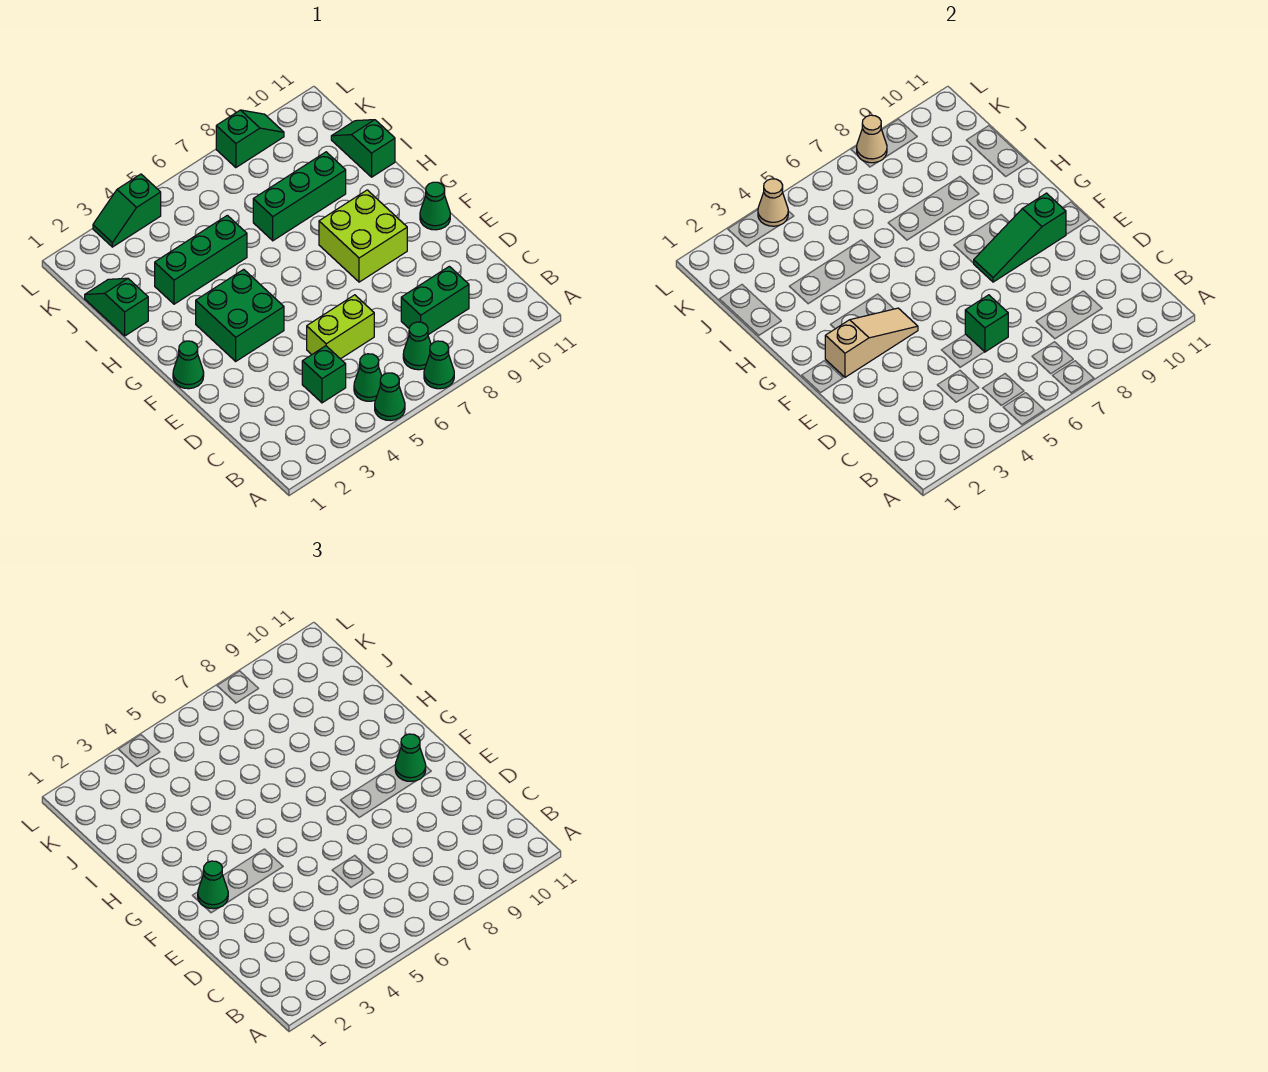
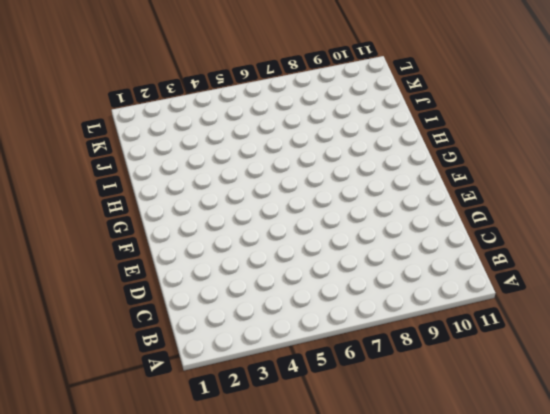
none -> green cone A5 level 1
none -> green cone A7 level 1
none -> green cone B5 level 1

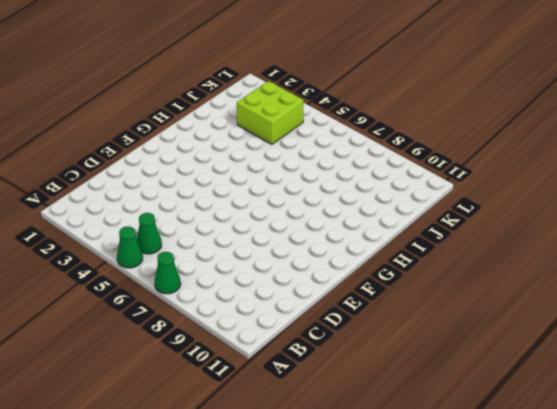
lime brick J3:K4 level 1 -> lime brick F8:G9 level 1
none -> green cone B7 level 1
none -> green brick C4 level 1
none -> green brick C8:C9 level 1

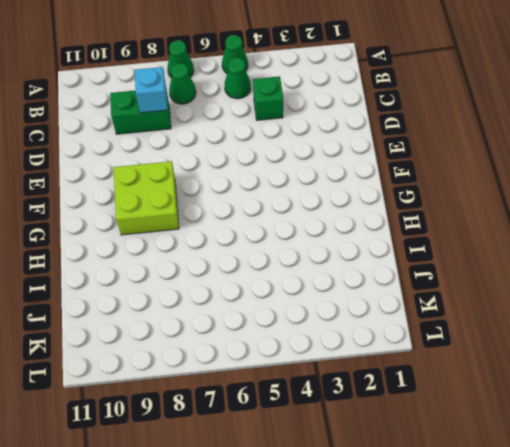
cyan brick C8 level 2 -> none
none -> lime brick D5:D6 level 1
none -> green cone F1 level 1
none -> green brick F3:G4 level 1

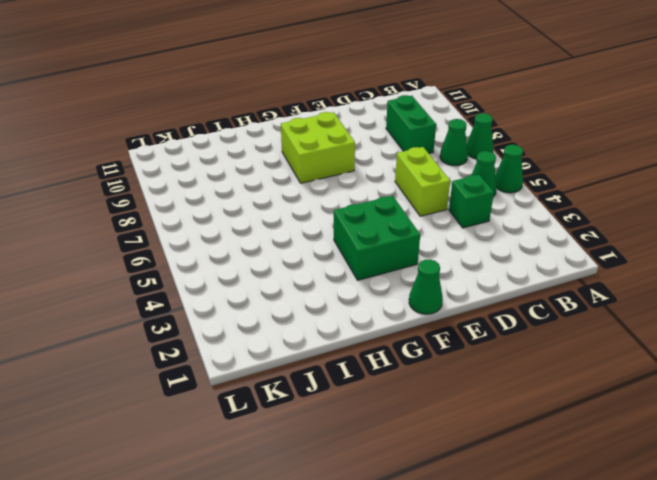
none -> green cone F11 level 1
none -> green slope I1:J1 level 1 top I
none -> green brick I3:I5 level 1

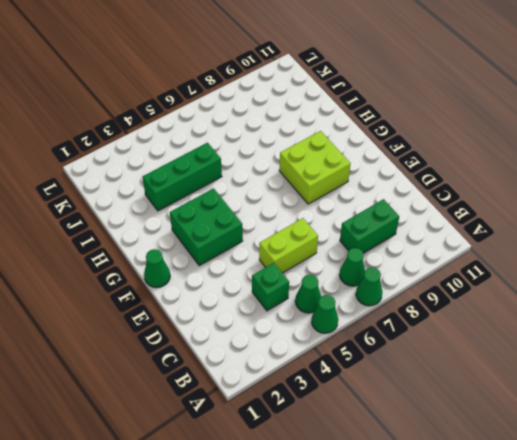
none -> green cone F11 level 1
none -> green slope I1:J1 level 1 top I
none -> green brick I7:I9 level 1

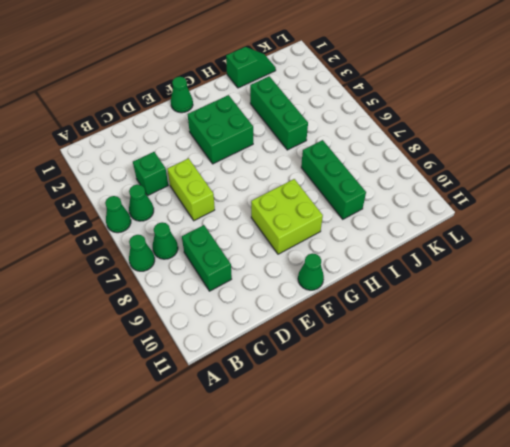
none -> green slope I11:J11 level 1 top I
none -> green slope L3:L4 level 1 top 4
none -> green slope L8:L9 level 1 top 8

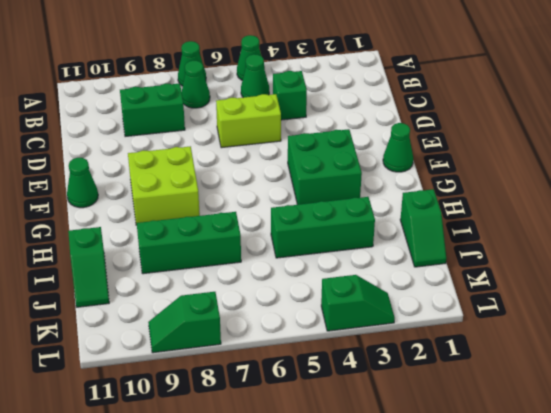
none -> green brick D6 level 2
none -> tan slope F2:F4 level 2 top 2
none -> green slope F8:F10 level 2 top 10

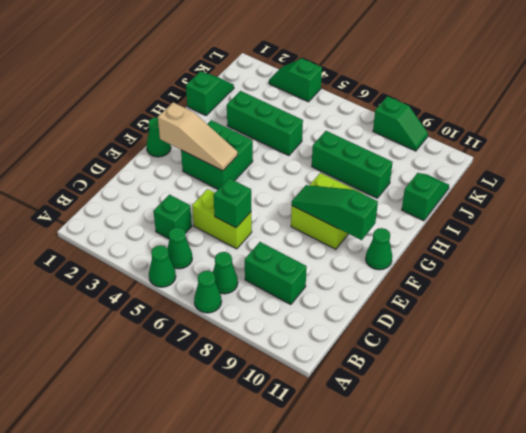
none -> tan cone L4 level 2
none -> tan cone L8 level 2
none -> green cone F2 level 3

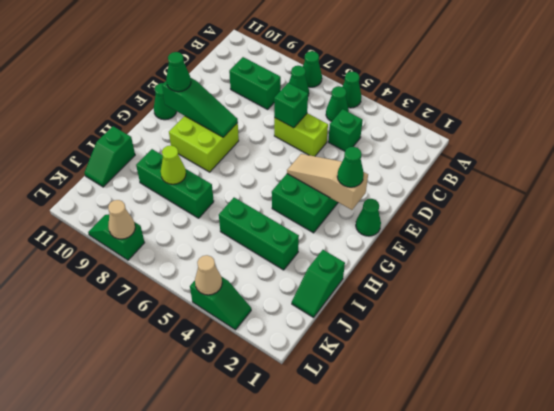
lime cone I8 level 2 -> none

